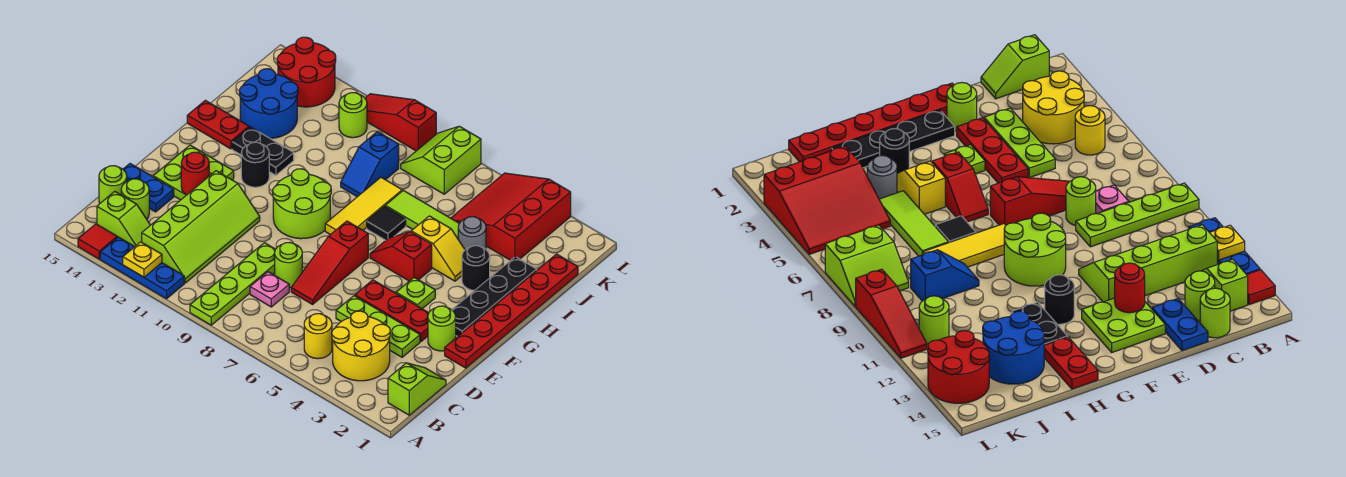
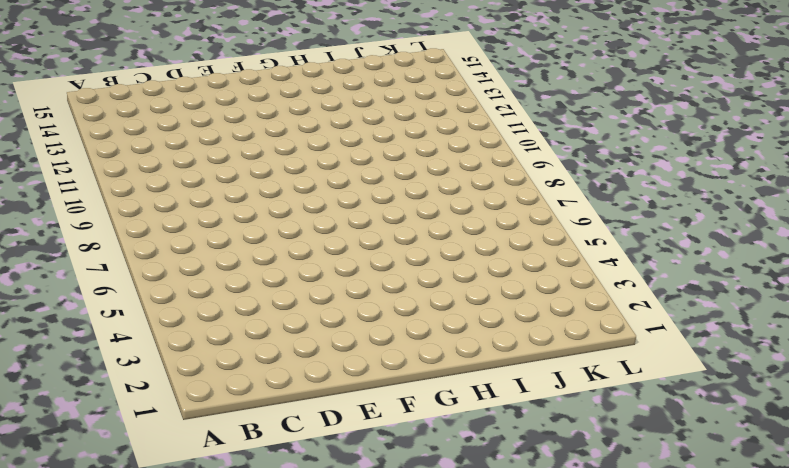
none -> lime plate A9:D9 level 1
none -> blue plate A11:A13 level 1
none -> red tile A14 level 1
none -> lime slope B1:C1 level 1 top B

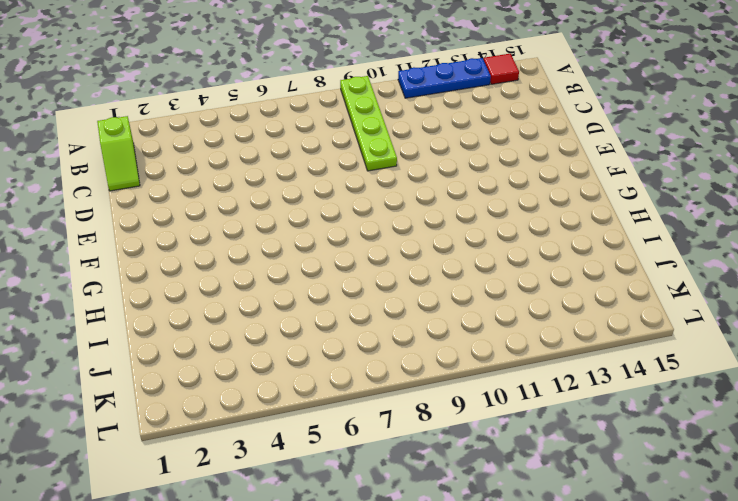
none -> yellow round brick B3:C4 level 1
none -> yellow round brick B5 level 1
none -> lime slope B11:E12 level 1 top 12
none -> lime slope B13:B14 level 1 top 14

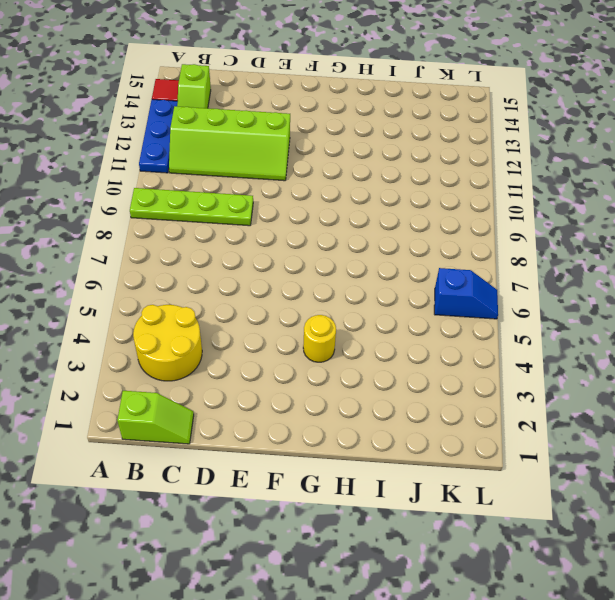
yellow round brick G4 level 1 -> yellow round brick B5 level 1
blue slope K6:L6 level 1 top K -> blue slope I9:J9 level 1 top J
none -> pink plate C8 level 1
none -> lime round brick C14 level 1
none -> lime round brick C15 level 1
none -> lime plate D3:D5 level 1

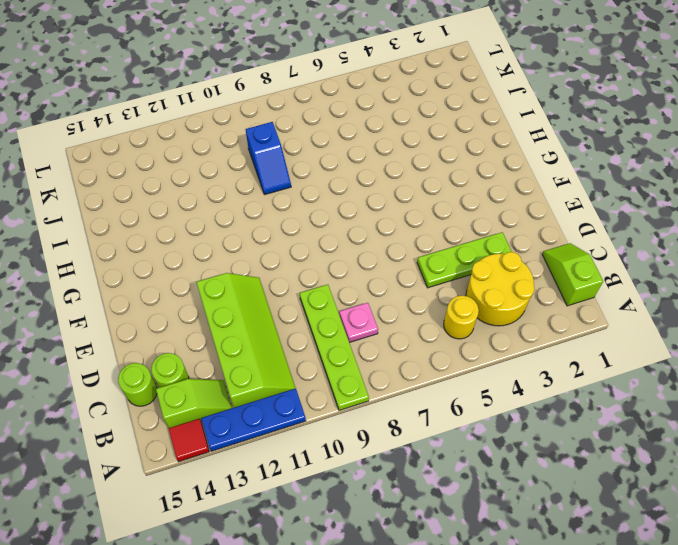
none -> red slope D7:F7 level 1 top F
none -> lime round brick D8 level 1
none -> blue plate D14:D15 level 1
none -> red plate E1:J1 level 1

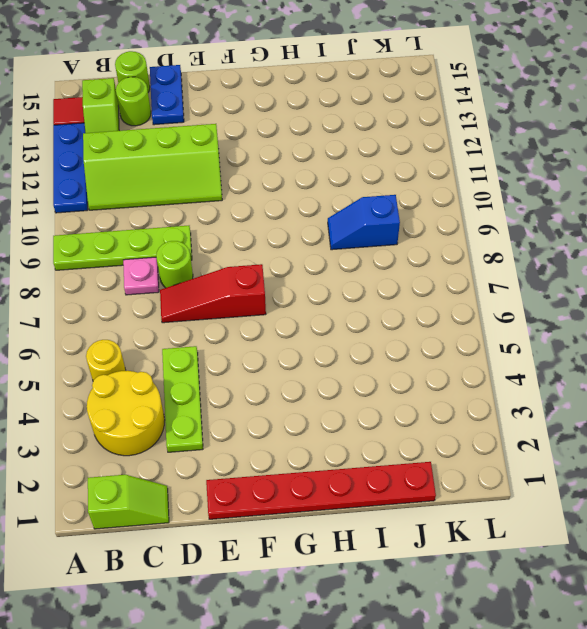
none -> lime round brick E2 level 1
none -> red plate E3:E5 level 1
none -> lime plate E13:F14 level 1
none -> black plate F2:I2 level 1

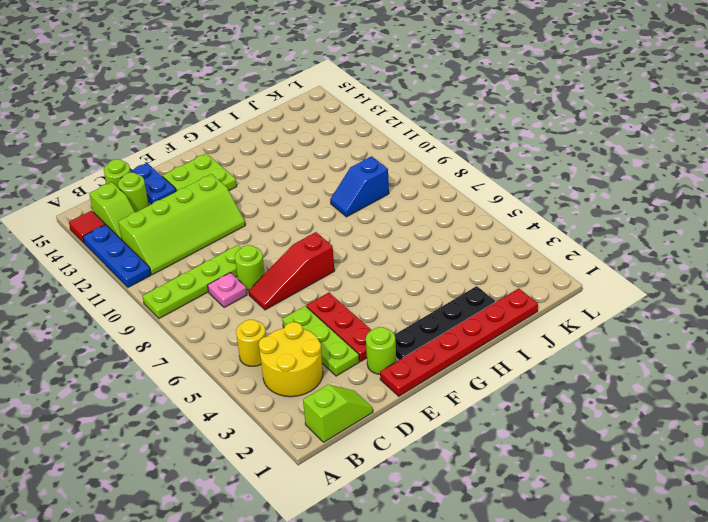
none -> lime plate F4 level 1
none -> lime round brick F9:G10 level 1
none -> red slope G5:G6 level 1 top 5
none -> yellow tile G8:I8 level 1

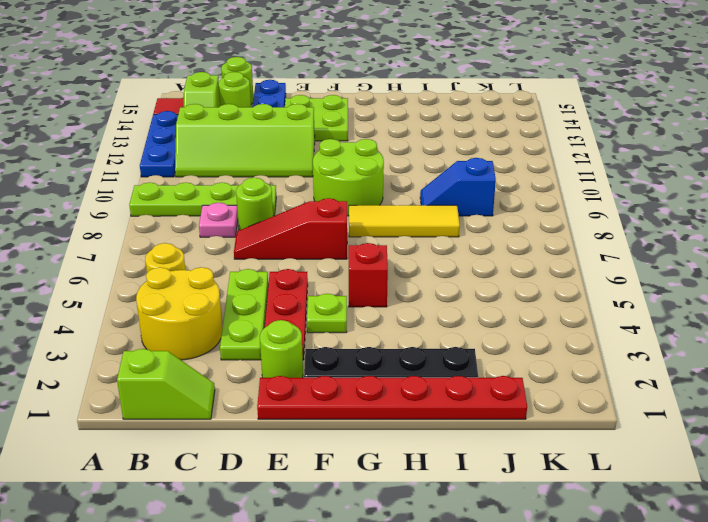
none -> black round brick G12 level 1
none -> black round brick H3 level 1
none -> yellow slope H4:H5 level 1 top 5
none -> black tile H7 level 1

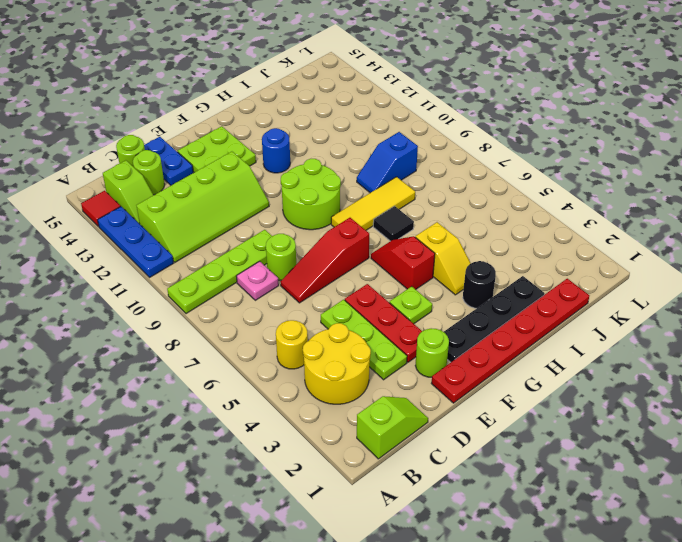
blue round brick G12 level 1 -> black round brick G12 level 1
none -> black plate H12:H13 level 1
none -> red plate H14:H15 level 1
none -> grey round brick I4 level 1
none -> lime tile I5:I7 level 1

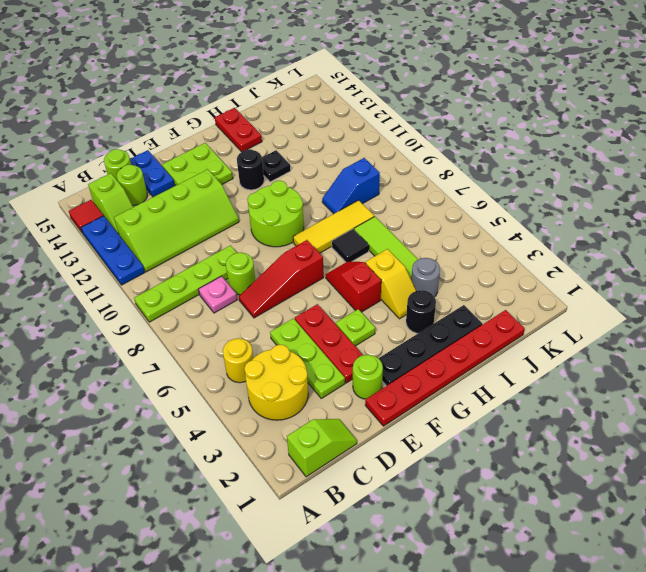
black plate H12 level 1 -> black plate H12:H13 level 1
none -> blue round brick I13:J14 level 1
none -> red slope J3:L5 level 1 top 3
none -> lime slope K7:L8 level 1 top 7
none -> lime round brick K11 level 1

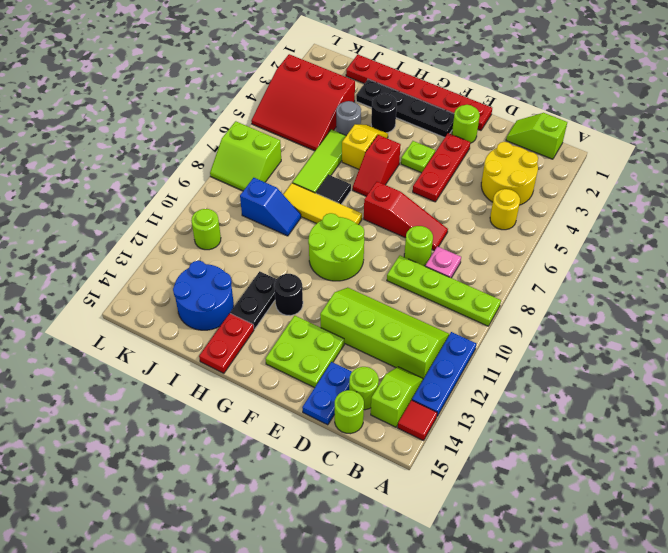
none -> lime plate D3:D5 level 1
none -> red round brick K13:L14 level 1
none -> red slope L9:L11 level 1 top 9
none -> yellow plate A12 level 2

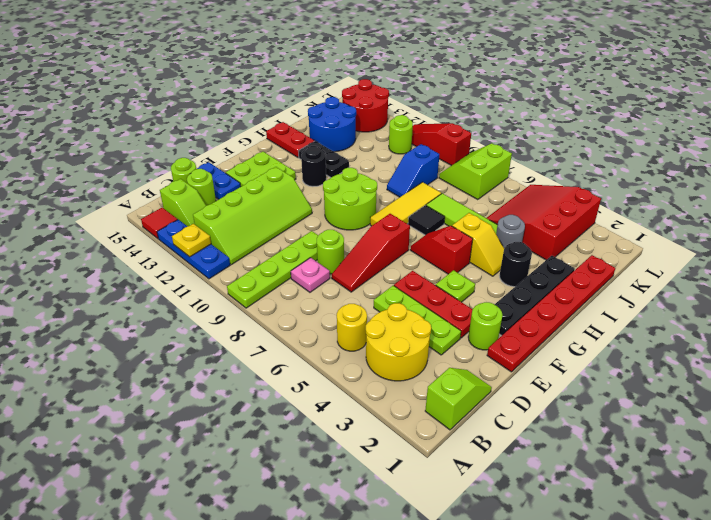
none -> red round brick E13 level 2

